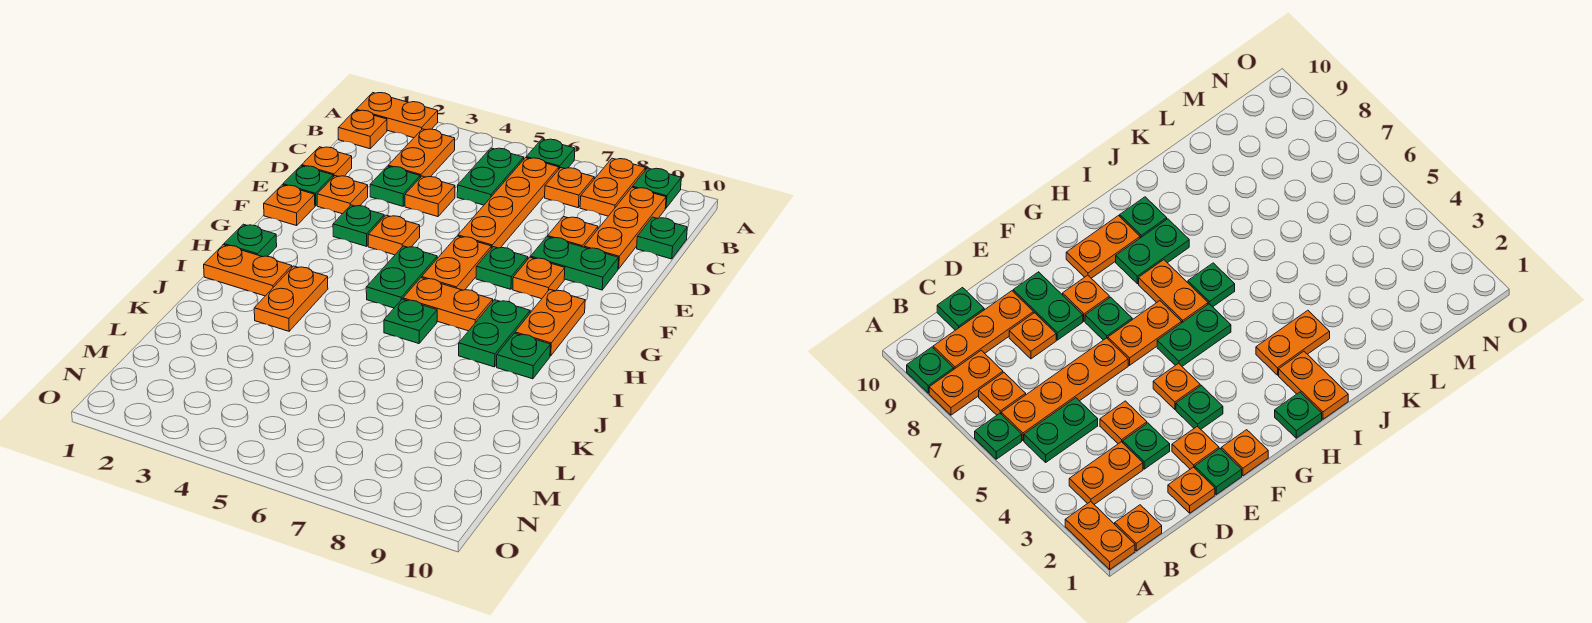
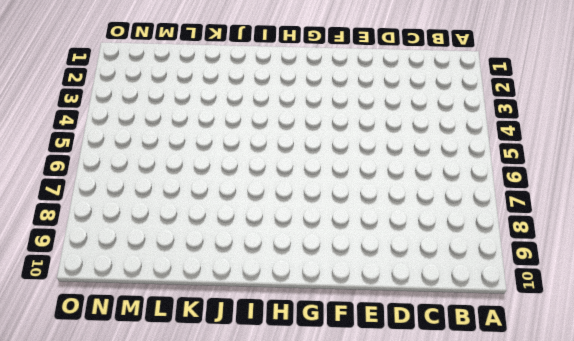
none -> orange plate A1:A2 level 1
none -> green plate A6 level 1
none -> orange plate A8:B8 level 1
none -> green plate A9 level 1

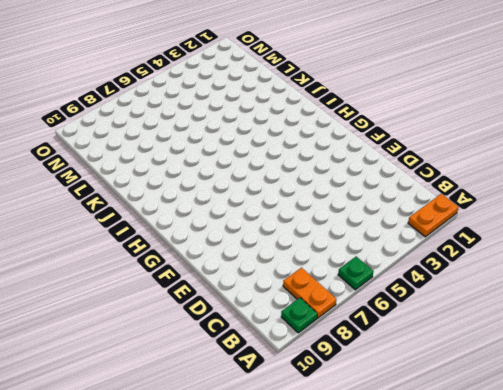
none -> orange plate B1 level 1
none -> orange plate B3:C3 level 1
none -> green plate B5:C5 level 1
none -> orange plate B6:E6 level 1

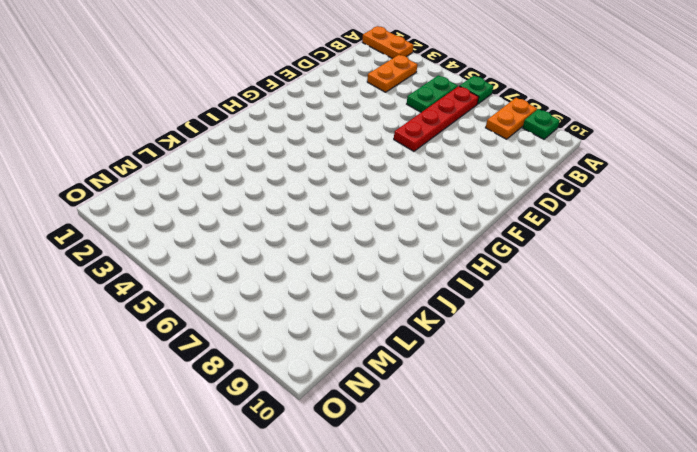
red plate B6:E6 level 1 -> orange plate B6:E6 level 1
none -> orange plate B1 level 1
none -> orange plate B7 level 1
none -> orange plate B9:D9 level 1
none -> green plate C10 level 1

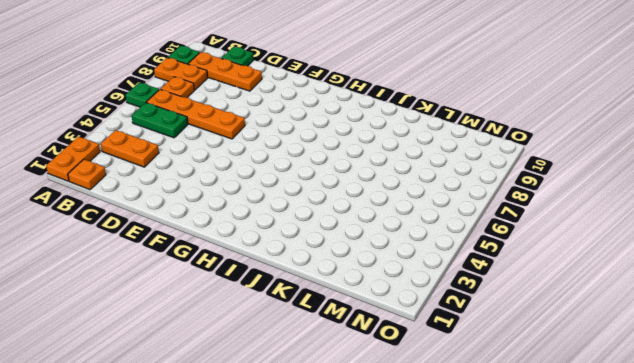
none -> orange plate D1 level 1
none -> green plate D3 level 1
none -> orange plate D4 level 1
none -> orange plate D8 level 1

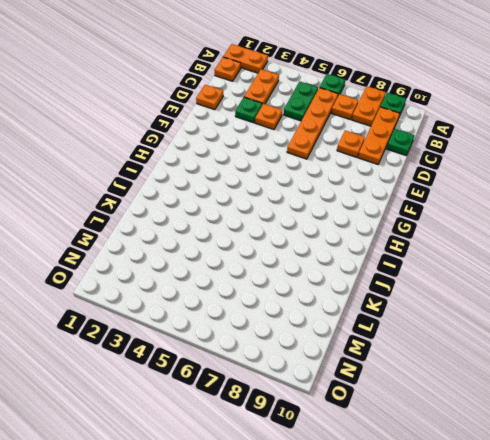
none -> green plate E1 level 1
none -> orange plate E2 level 1
none -> green plate E8:E9 level 1
none -> orange plate F1 level 1

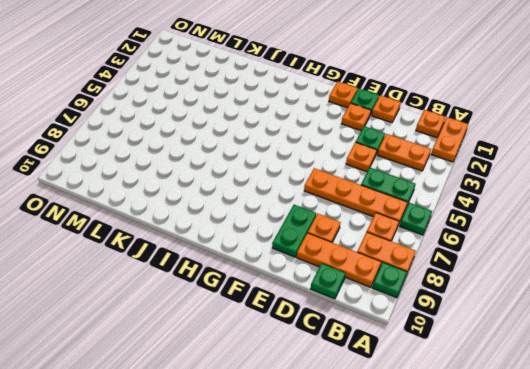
none -> green plate F3 level 1
none -> orange plate F4 level 1
none -> orange plate F6:G6 level 1
none -> green plate F7 level 1

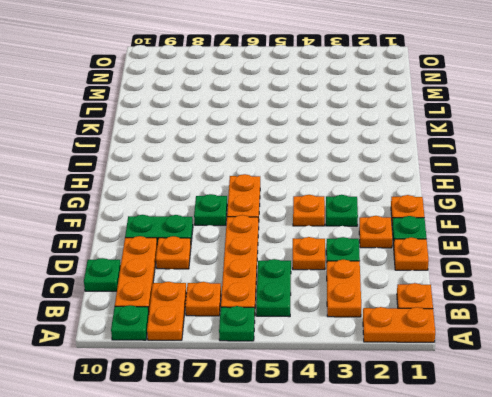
none -> orange plate F8 level 1
none -> green plate G5:H5 level 1
none -> orange plate G9:H9 level 1
none -> green plate H1 level 1

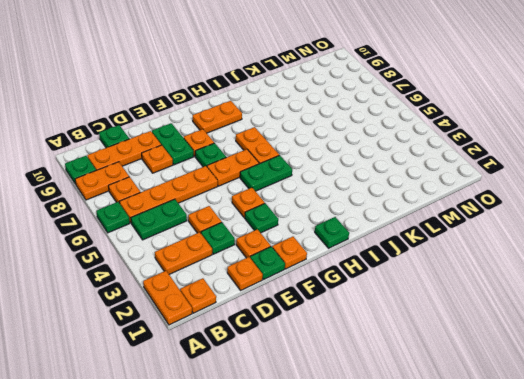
none -> green plate H8:I8 level 1
none -> orange plate I1:I2 level 1
none -> orange plate I3:J3 level 1
none -> green plate I6 level 1

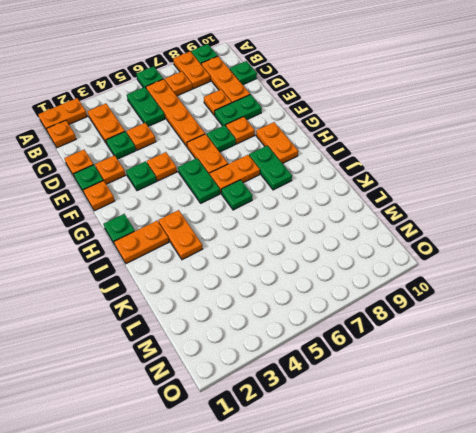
none -> green plate I9 level 1

